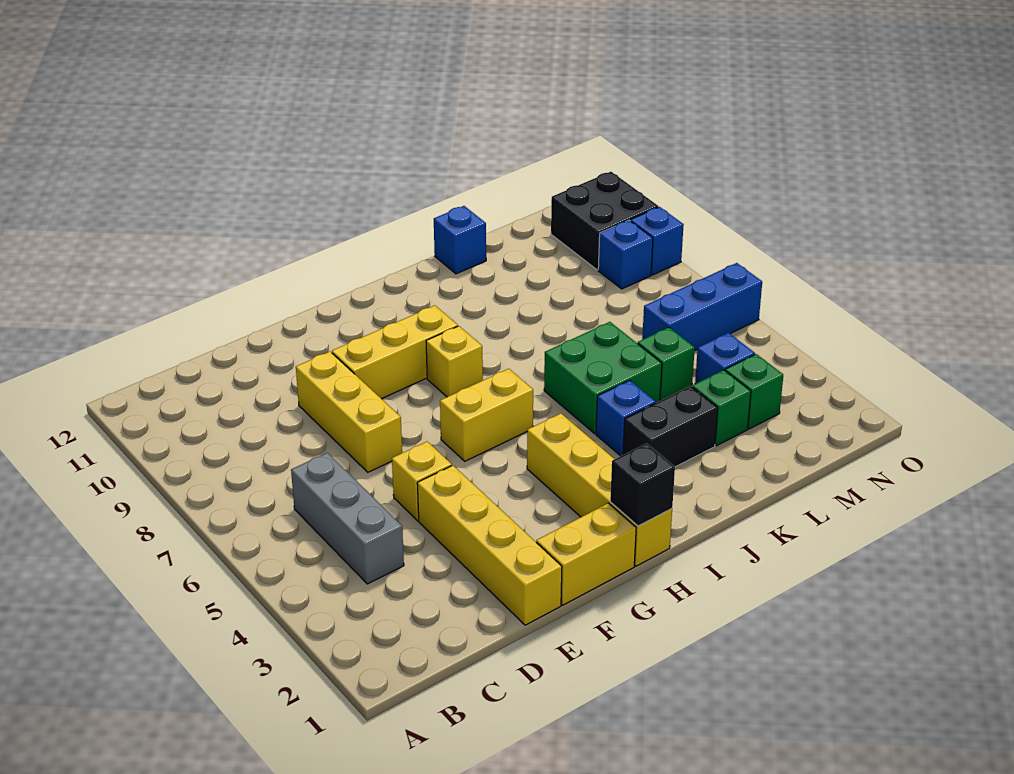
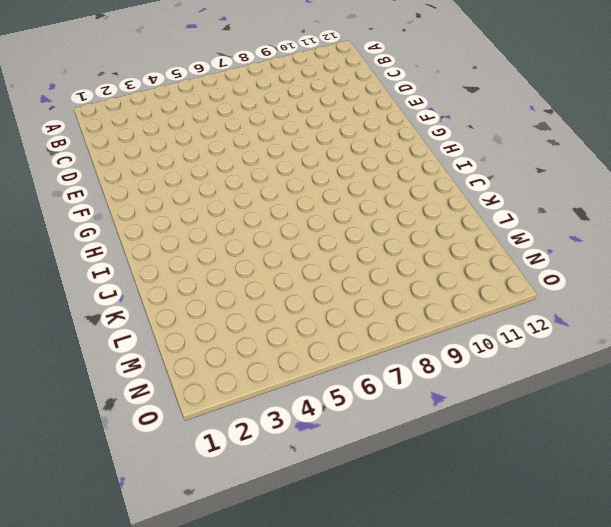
none -> grey brick C4:C6 level 1
none -> yellow brick E1:E4 level 1
none -> yellow brick E5 level 1

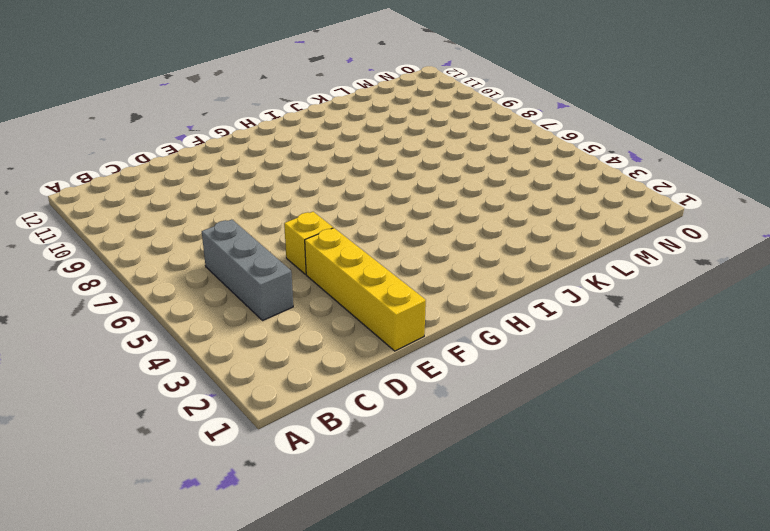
none -> yellow brick E7:E9 level 1
none -> yellow brick F1:G1 level 1
none -> yellow brick F9:H9 level 1

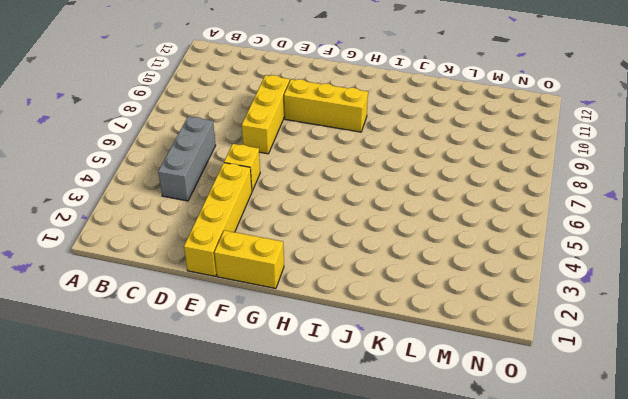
none -> yellow brick G6:H6 level 1
none -> yellow brick H1:H4 level 1
none -> yellow brick H8 level 1

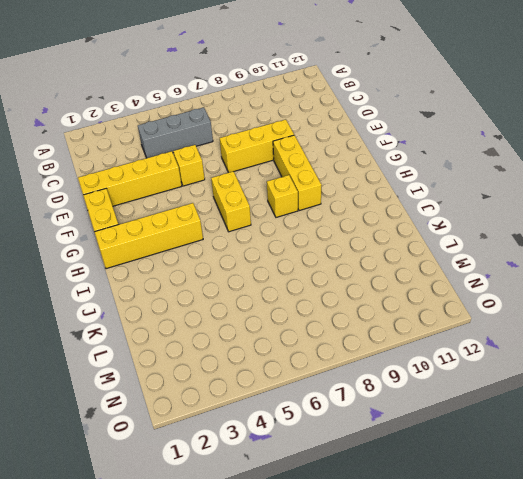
none -> black brick J3:K3 level 1
none -> blue brick J4 level 1
none -> green brick J5:K6 level 1

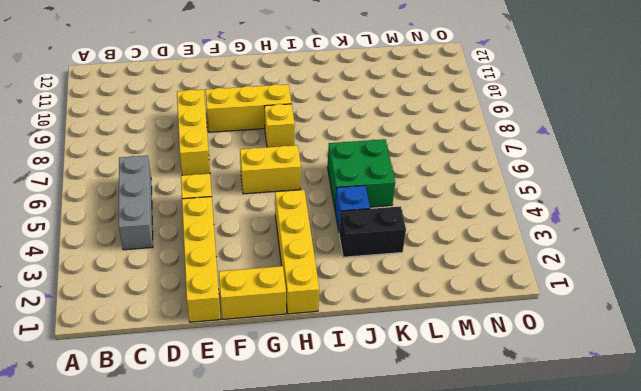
none -> blue brick K12 level 1
none -> green brick L3 level 1
none -> green brick L5 level 1

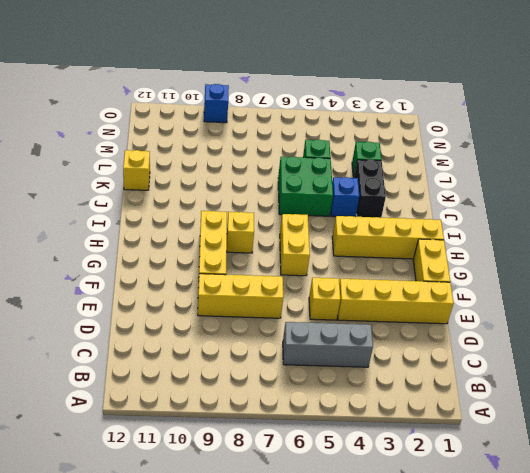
yellow brick K12 level 1 -> blue brick K12 level 1
none -> green brick M3 level 1
none -> blue brick M4 level 1
none -> blue brick M6:O6 level 1

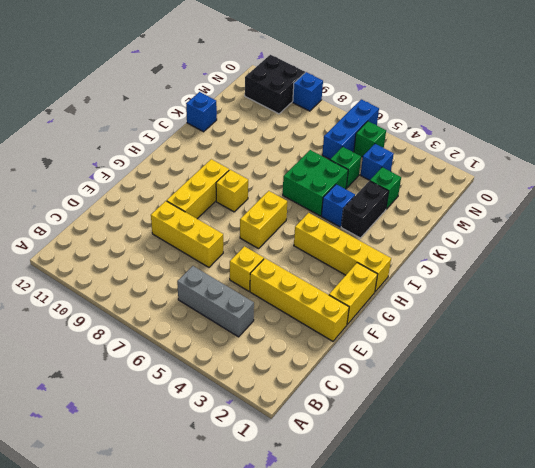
green brick N5 level 1 -> green brick M3 level 1
none -> blue brick N9 level 1
none -> black brick H1 level 2

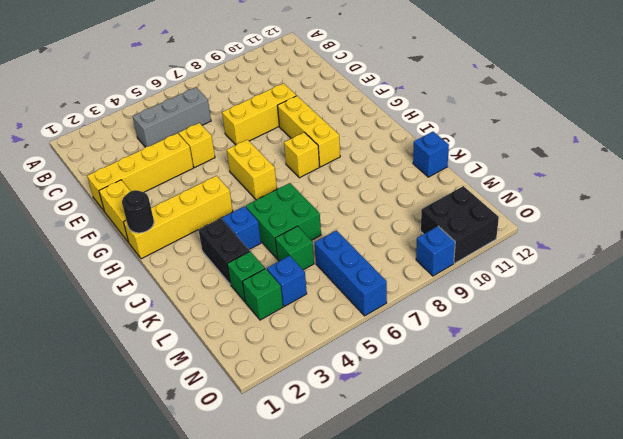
black round brick H1 level 2 -> black brick H1 level 2
none -> blue brick N9 level 1

